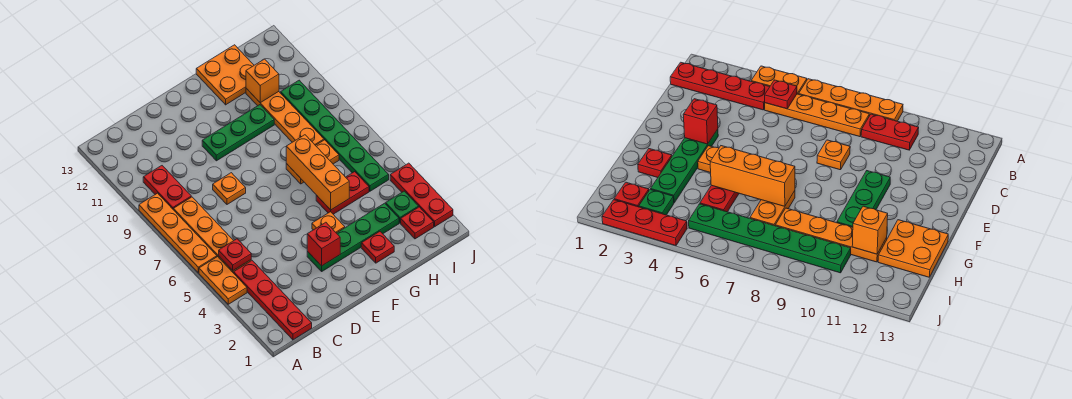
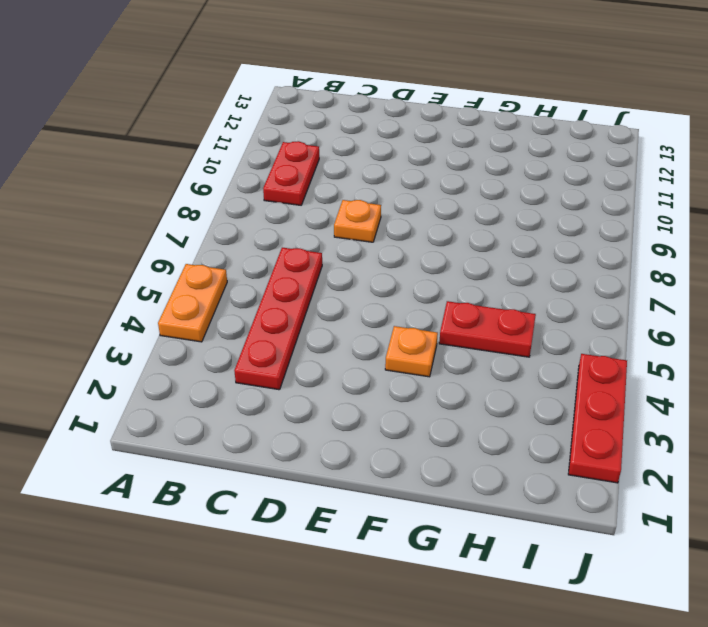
red plate C3:C6 level 1 -> red plate B1:B4 level 1
none -> orange plate A6:A9 level 1
none -> orange plate B5:B8 level 1
none -> green plate E3:H3 level 1

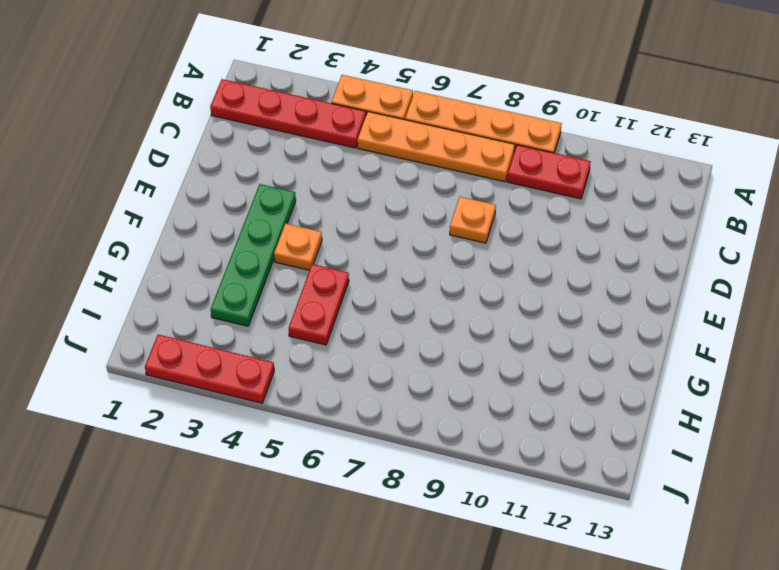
none -> green plate E10:G10 level 1
none -> red plate G2 level 1
none -> orange plate G7:H7 level 1

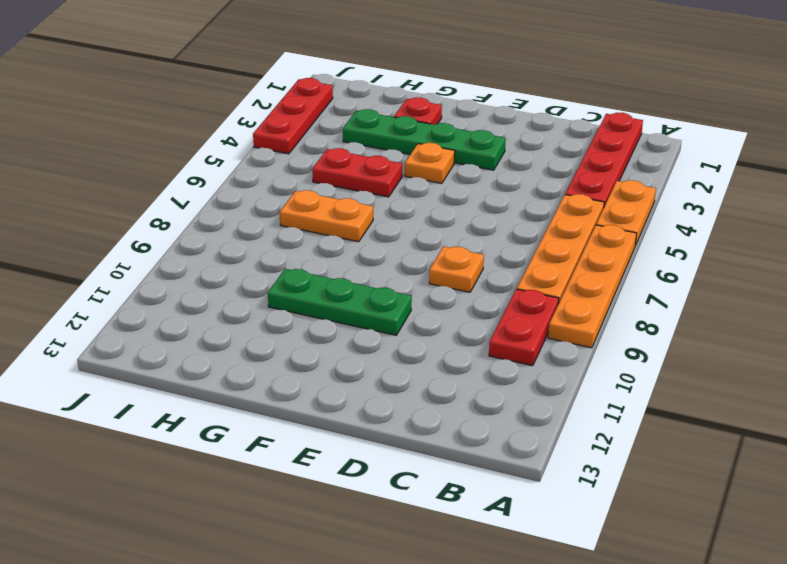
none -> orange plate G12:H13 level 1
none -> orange plate H8:H11 level 1
none -> red plate I2 level 1

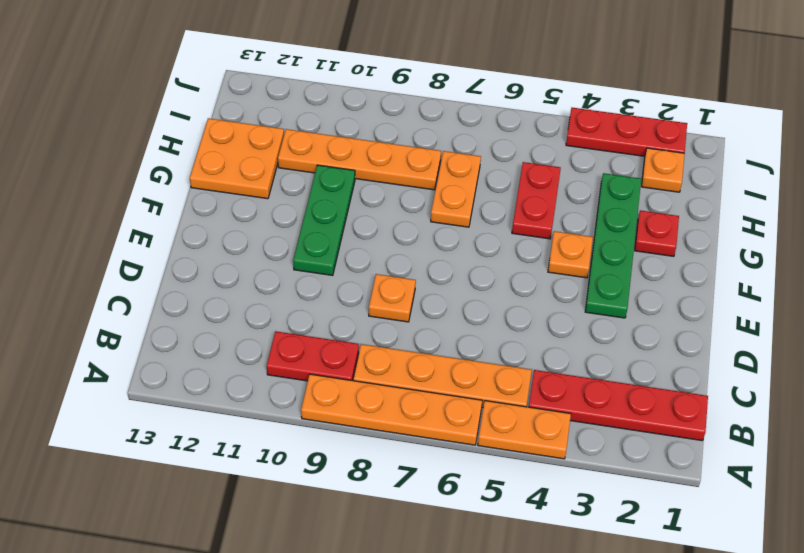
orange plate I2 level 1 -> red plate I2 level 1
none -> green plate I3 level 1
none -> green plate I5:I10 level 1
none -> red plate B5 level 2

